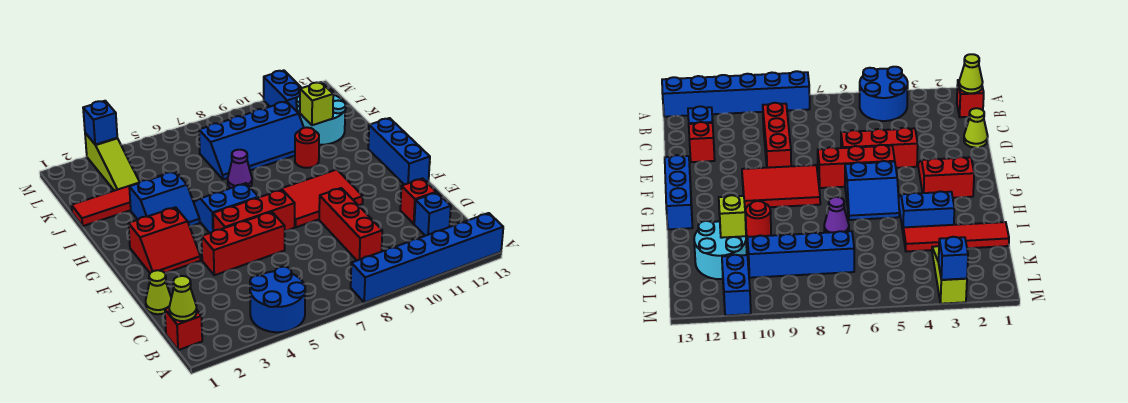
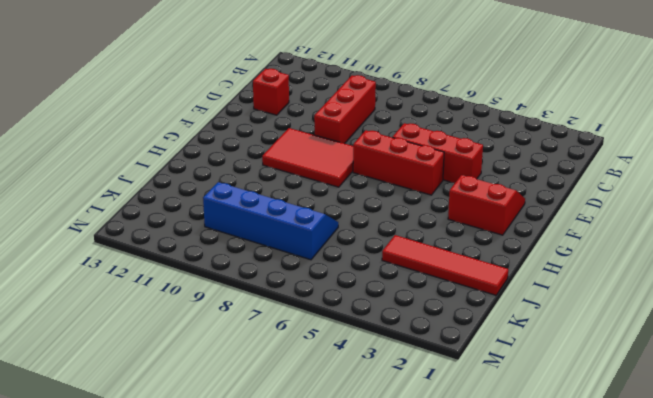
none -> blue round brick A4:B5 level 1
none -> blue brick A8:A13 level 1
none -> red brick B1 level 1

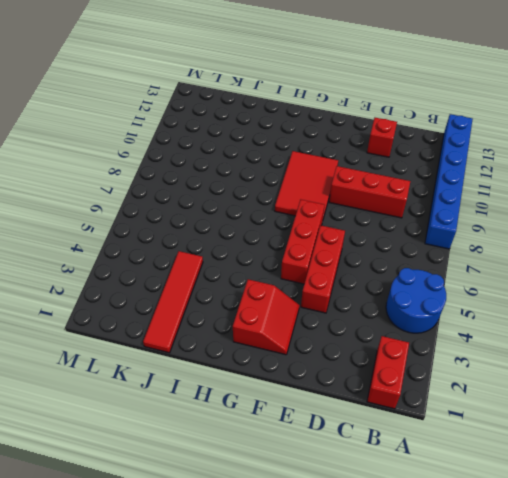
red brick B1:B2 level 1 -> red brick B1 level 1
none -> blue brick C12 level 1
none -> lime cone D1 level 1
none -> blue brick F13:H13 level 1

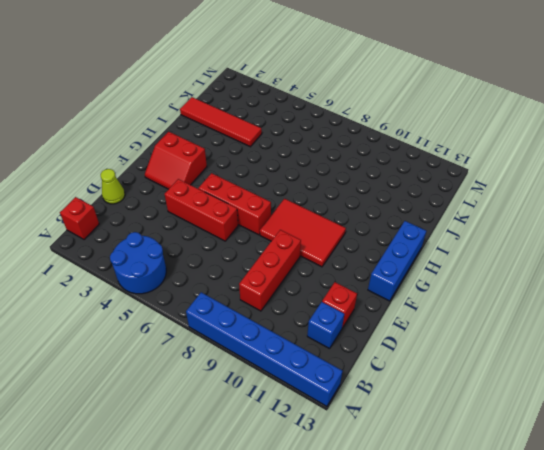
none -> blue slope G5:H6 level 1 top G
none -> blue slope H3:I4 level 1 top I
none -> purple cone I7 level 1

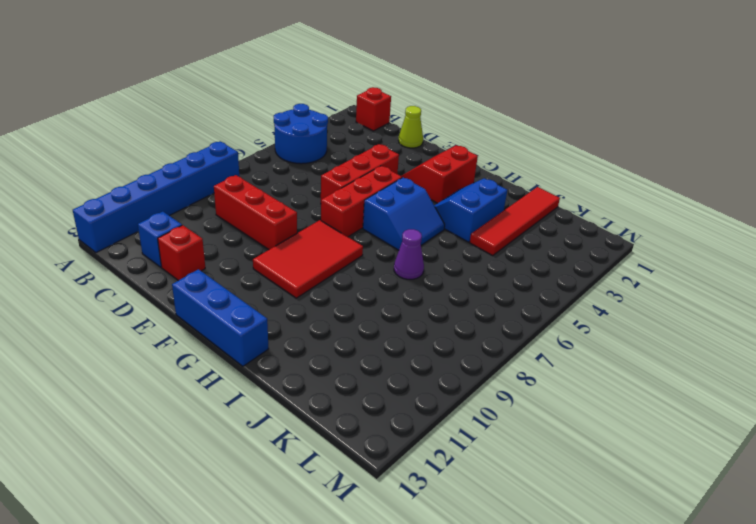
none -> red round brick I10 level 1
none -> blue slope J7:K10 level 1 top K
none -> cyan round brick J11:K12 level 1

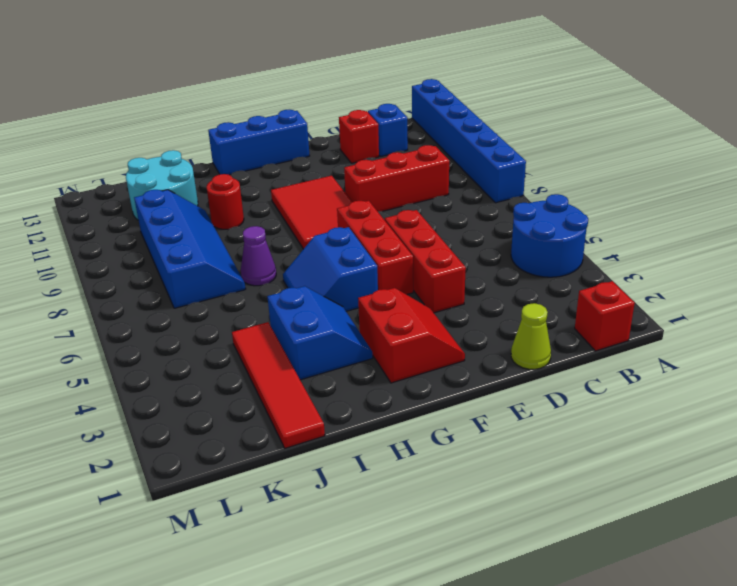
none -> lime slope K3:M3 level 1 top M
none -> blue brick L11:M11 level 1
none -> lime cone B1 level 2

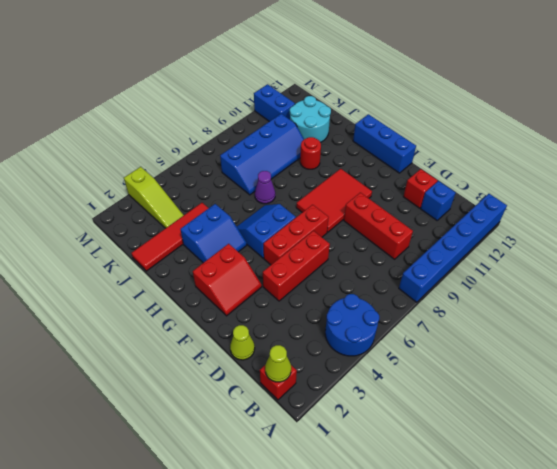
none -> lime brick J11 level 2
none -> blue brick M3 level 2

